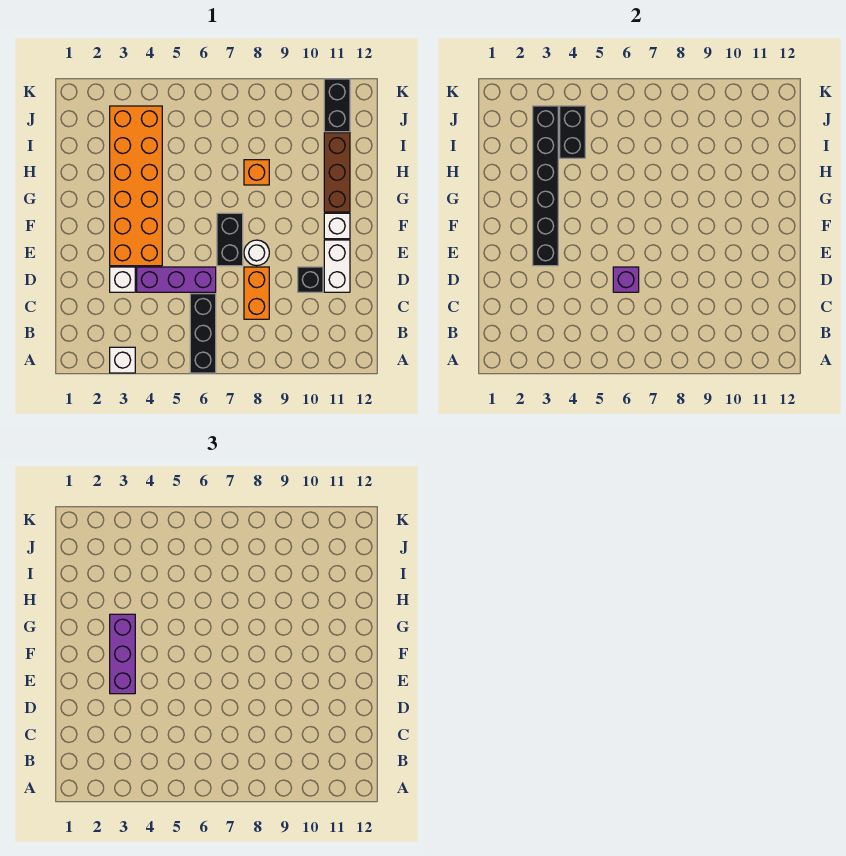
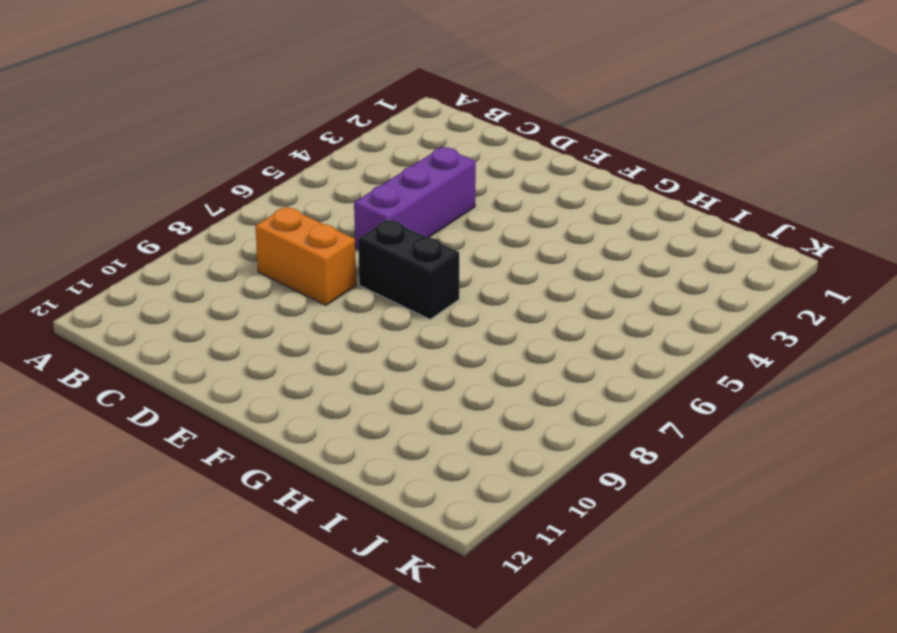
none -> white brick A3 level 1
none -> black brick A6:C6 level 1
none -> white brick D3 level 1

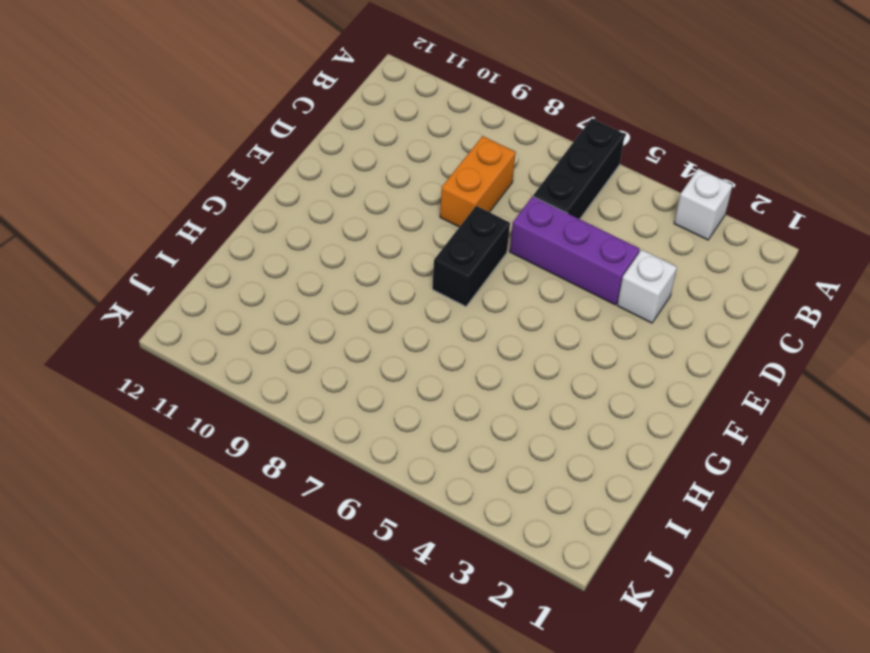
none -> black brick D10 level 1
none -> white brick D11:E11 level 1
none -> orange brick E3:J4 level 1

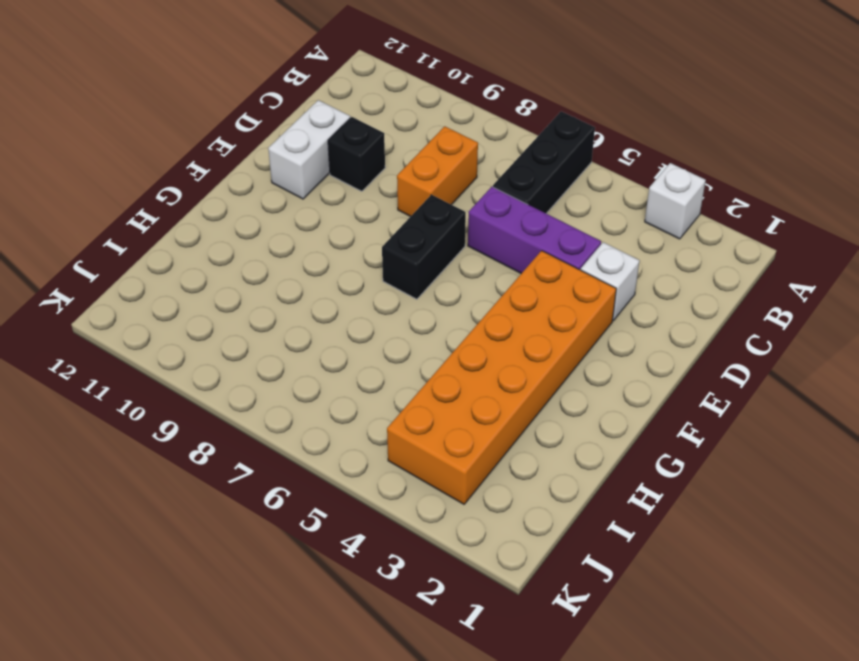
none -> white round brick E8 level 1
none -> white brick F11 level 1
none -> brown brick G11:I11 level 1

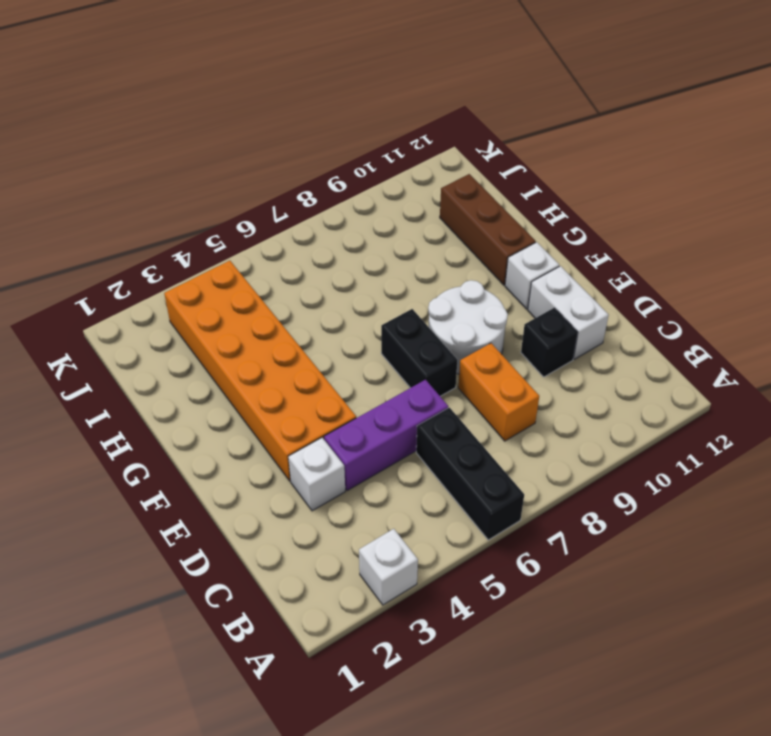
white round brick E8:F9 level 1 -> white round brick E8 level 1
none -> orange brick H8 level 1
none -> black brick J11:K11 level 1
none -> purple brick D6 level 2

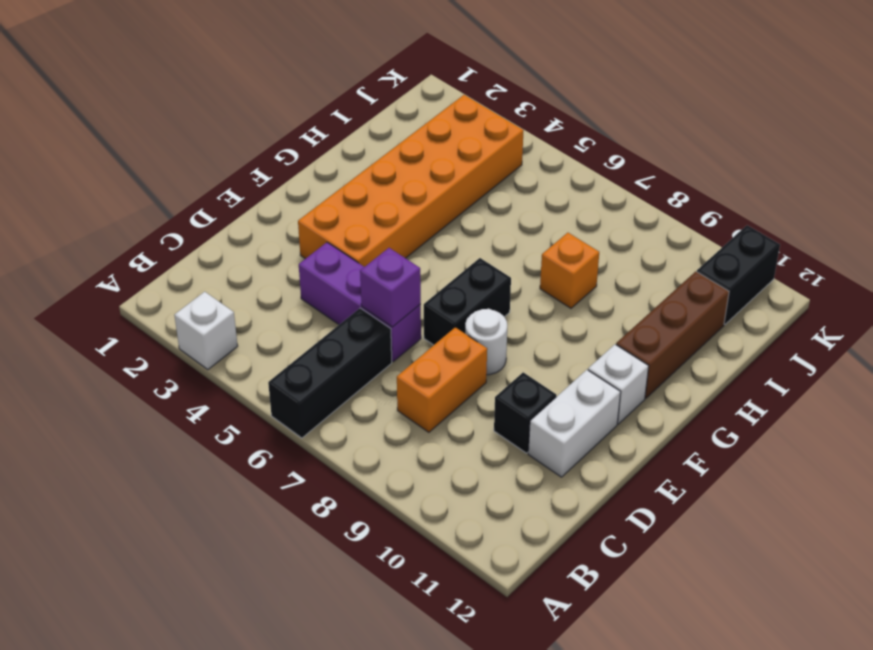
none -> white brick D3 level 1
none -> black brick E3:J3 level 2
none -> black brick I4:J4 level 2

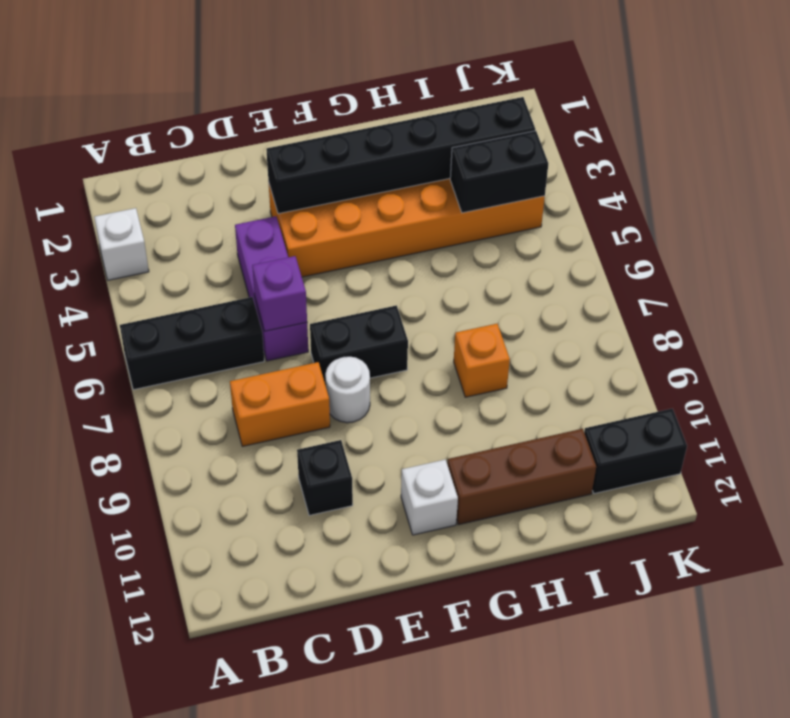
none -> white brick D3 level 1
none -> white brick D11:E11 level 1
none -> purple brick E3:G3 level 3

